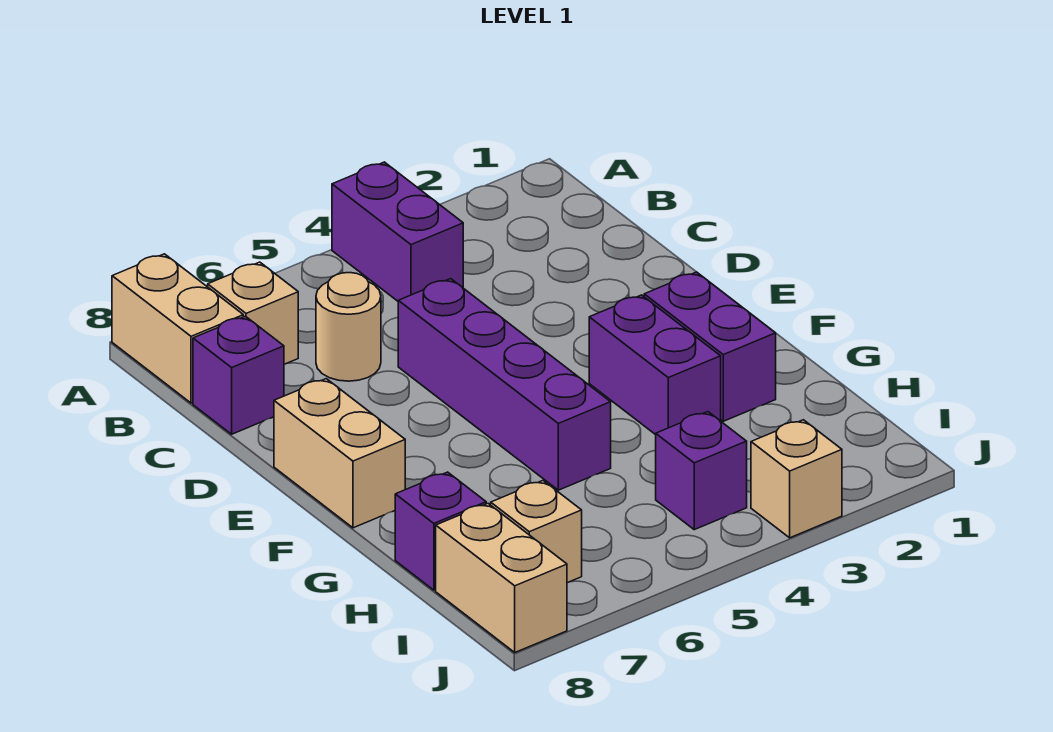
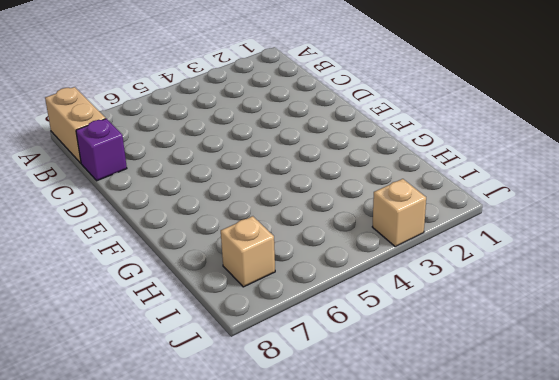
none -> purple brick A4:B4 level 1
none -> tan brick B7 level 1
none -> tan round brick C6 level 1

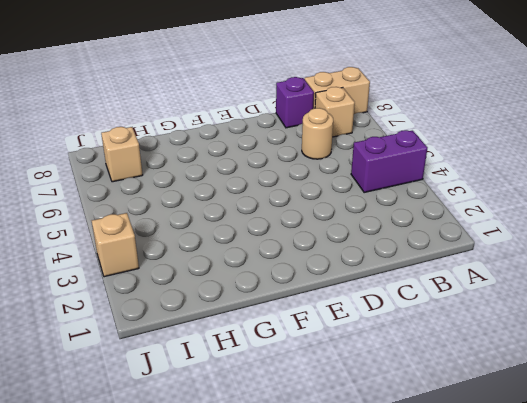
none -> purple brick D5:G5 level 1
none -> tan brick E8:F8 level 1
none -> purple brick F2:G2 level 1

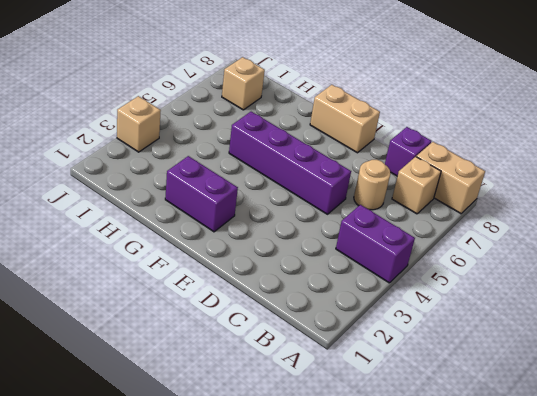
none -> purple brick F3:G3 level 1
none -> purple brick H8 level 1
none -> purple brick I4 level 1

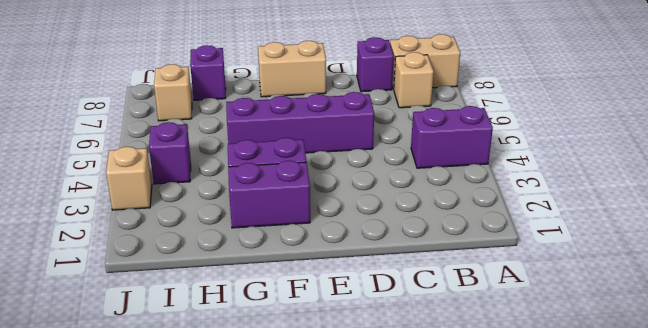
none -> tan round brick C6 level 1
none -> tan brick I8:J8 level 1

